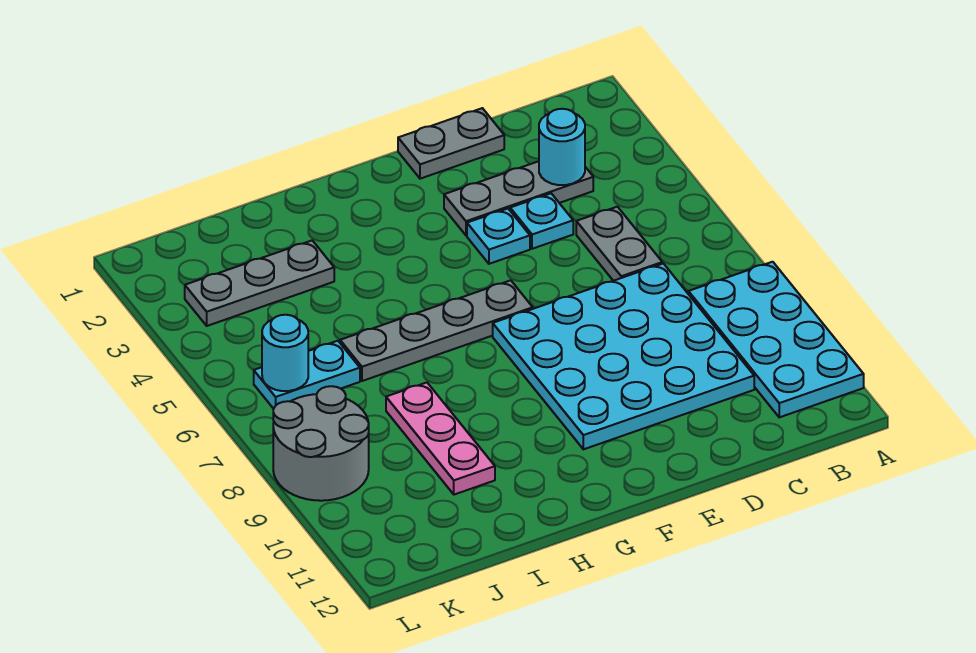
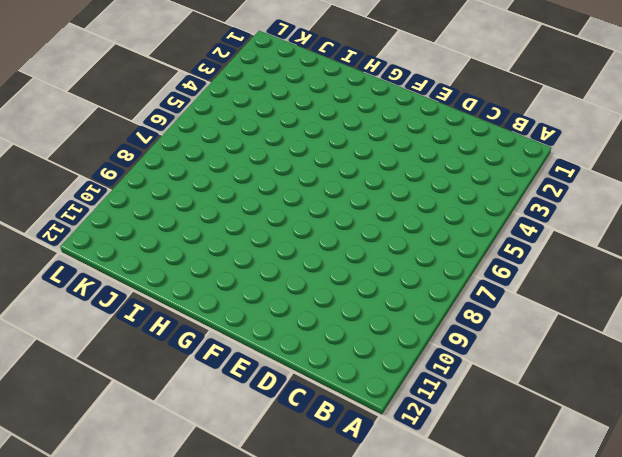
none -> cyan plate A8:B11 level 1
none -> grey plate C3:E3 level 1
none -> grey plate C5:C6 level 1

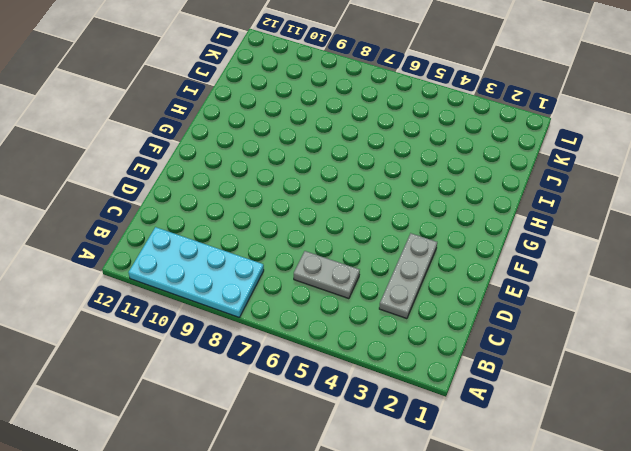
none -> cyan plate C7:F10 level 1
none -> grey plate D1:E1 level 1
none -> cyan plate D4 level 1

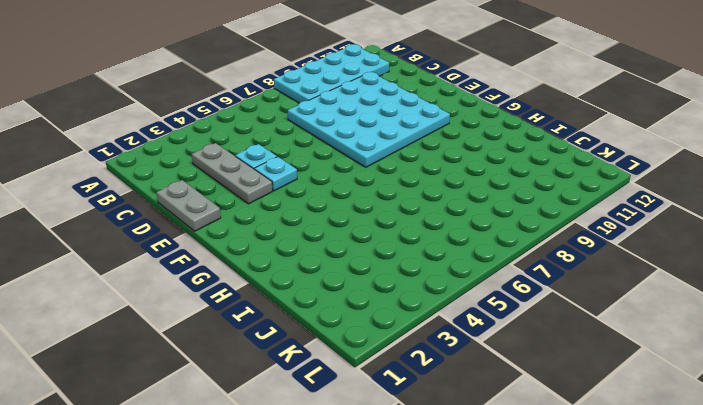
none -> grey plate C5:C6 level 1
none -> grey plate F6:I6 level 1
none -> grey plate I3:K3 level 1

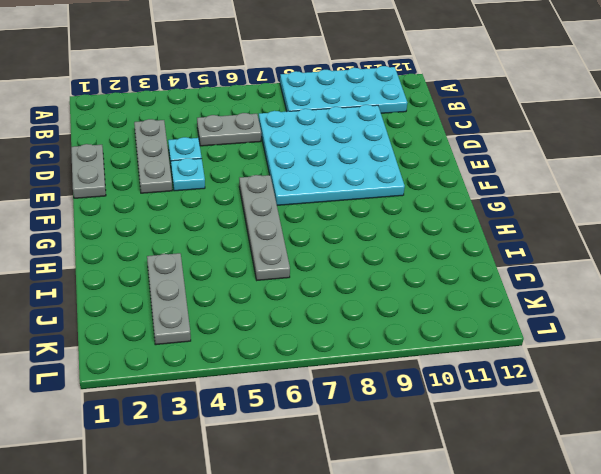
none -> pink plate I8:I10 level 1
none -> cyan plate J6:K6 level 1
none -> grey round brick K8:L9 level 1

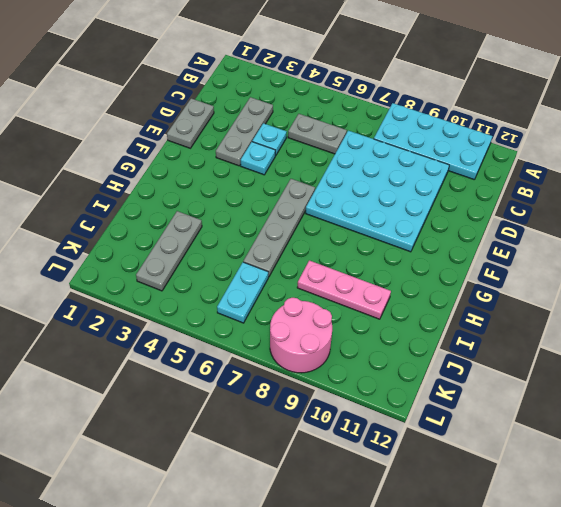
pink round brick K8:L9 level 1 -> grey round brick K8:L9 level 1
none -> cyan round brick C3 level 2
none -> cyan round brick K6 level 2

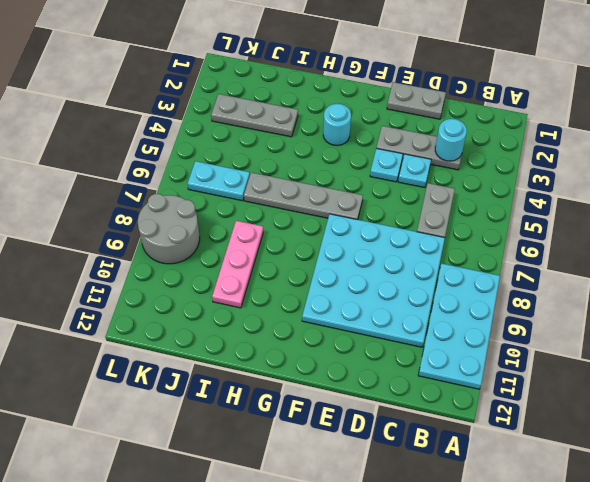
cyan round brick G3 level 1 -> cyan round brick K6 level 2

